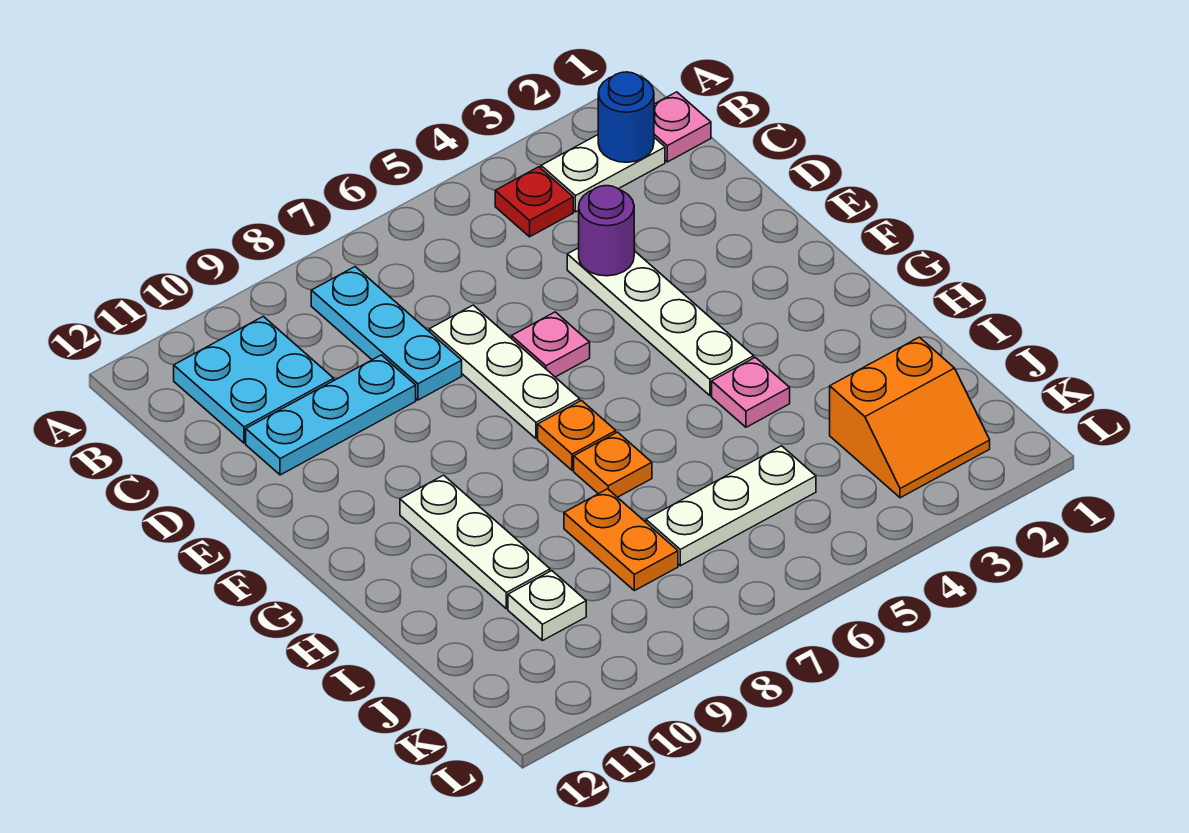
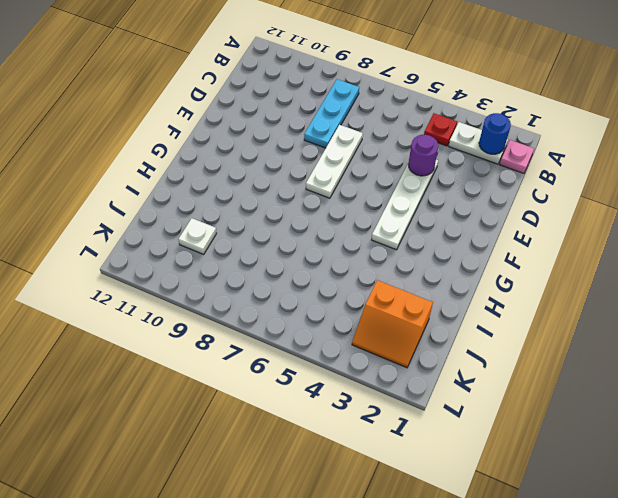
none -> cyan plate B10:C11 level 1
none -> cyan plate D9:D11 level 1
none -> pink plate E6 level 1

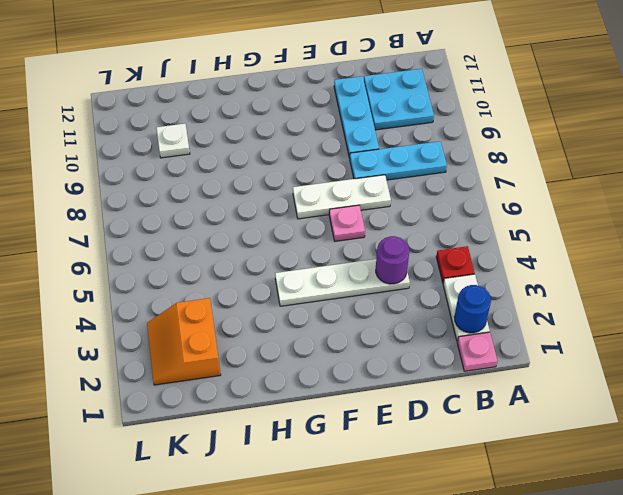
none -> orange plate G7 level 1
none -> white plate G10:I10 level 1
none -> pink plate H4 level 1

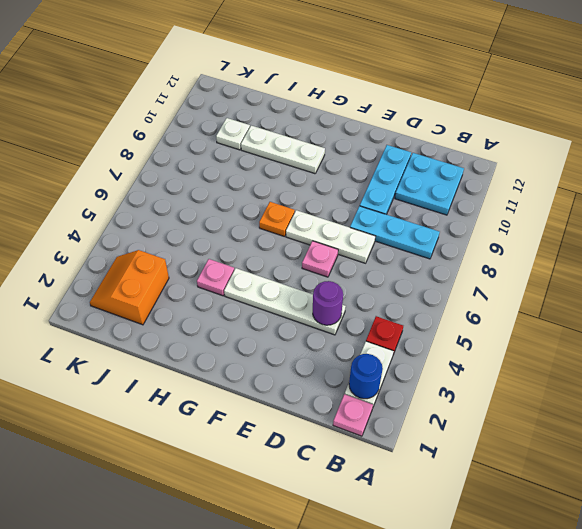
none -> orange plate H7 level 1
none -> orange plate I8:J8 level 1
none -> white plate J5:J7 level 1

